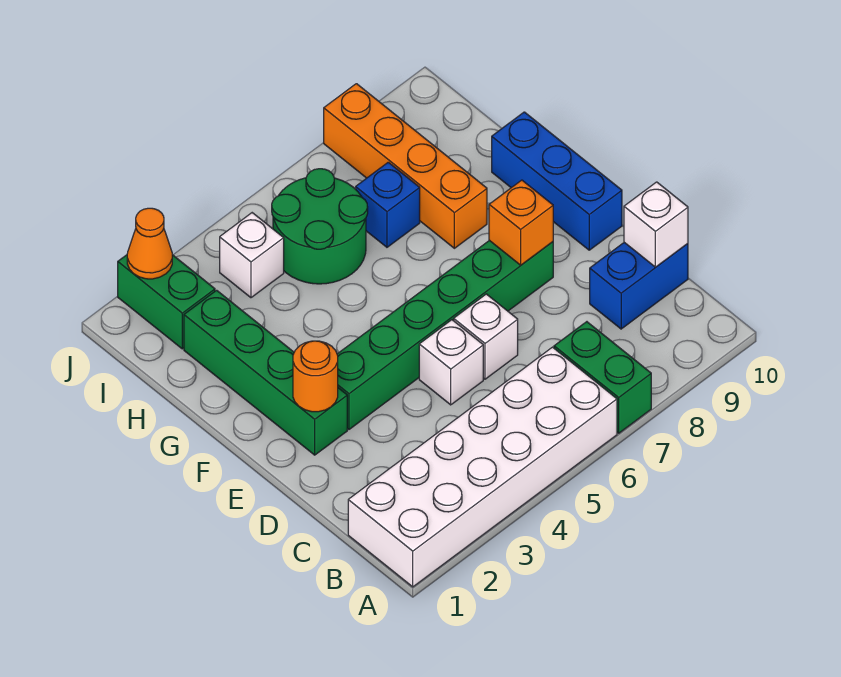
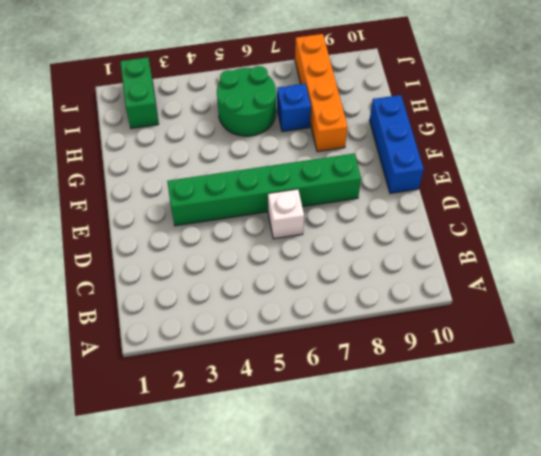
none -> white brick A1:B6 level 1
none -> green brick A7:B7 level 1
none -> blue brick C9:C10 level 1

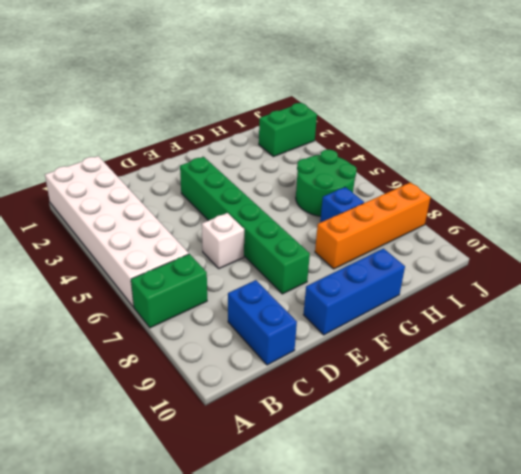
none -> white brick D5 level 1
none -> green brick E2:H2 level 1
none -> white brick I4 level 1

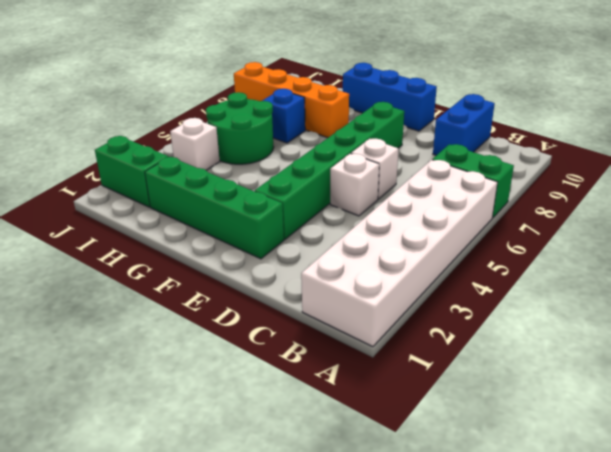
none -> white brick C10 level 2
none -> orange round brick E2 level 2
none -> orange brick E8 level 2

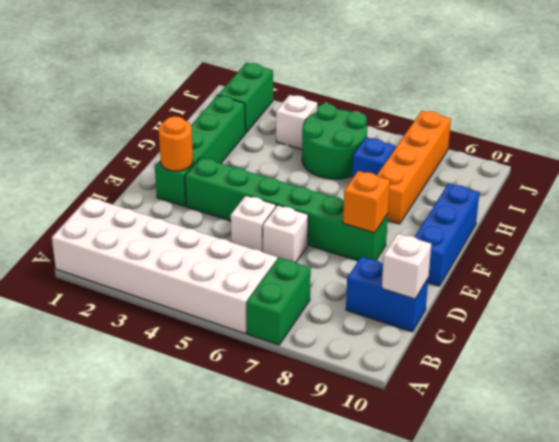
none -> orange cone J2 level 2

